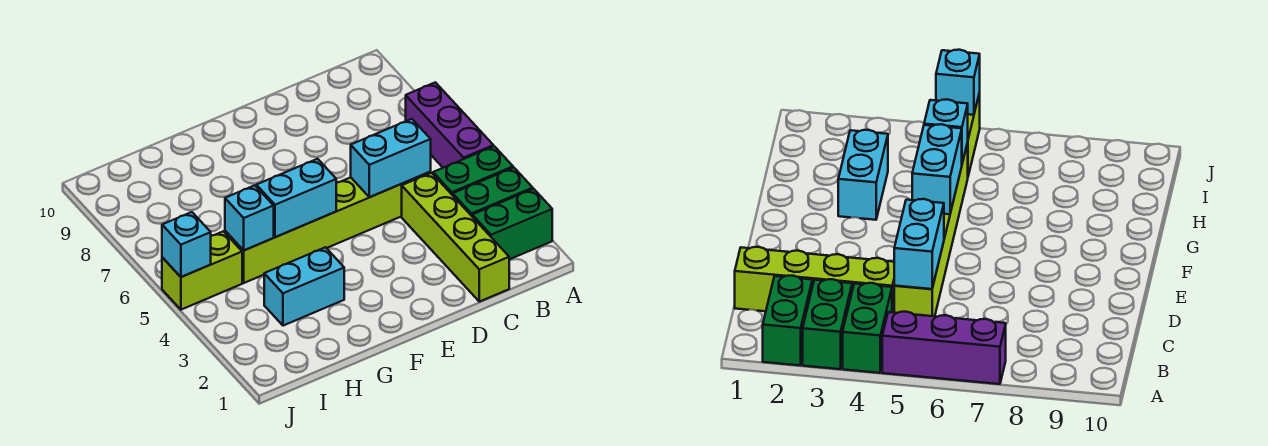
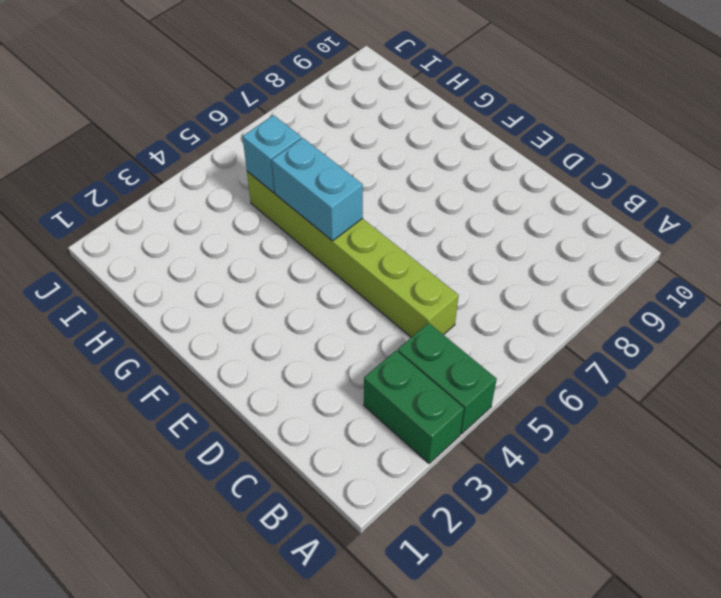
none -> green brick A2:B2 level 1
none -> purple brick A5:A7 level 1
none -> lime brick C1:C4 level 1

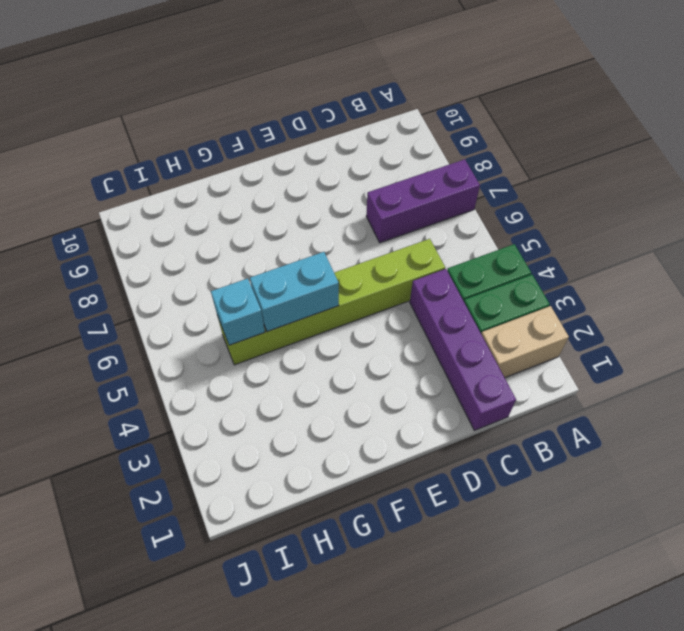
tan brick A2:B2 level 1 -> green brick A2:B2 level 1
purple brick A7:C7 level 1 -> purple brick A5:A7 level 1
purple brick C1:C4 level 1 -> lime brick C1:C4 level 1
none -> cyan brick G3:H3 level 1
none -> lime brick I5:J5 level 1
none -> cyan brick C5:D5 level 2

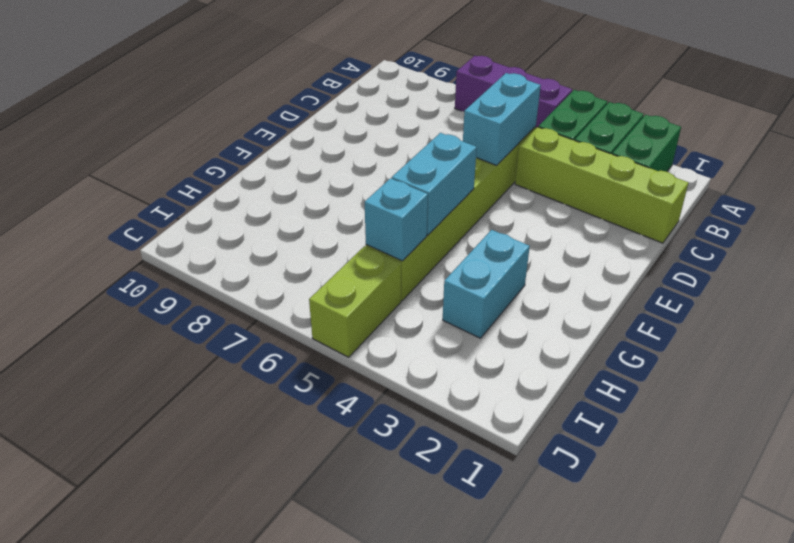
none -> cyan brick J5 level 2

